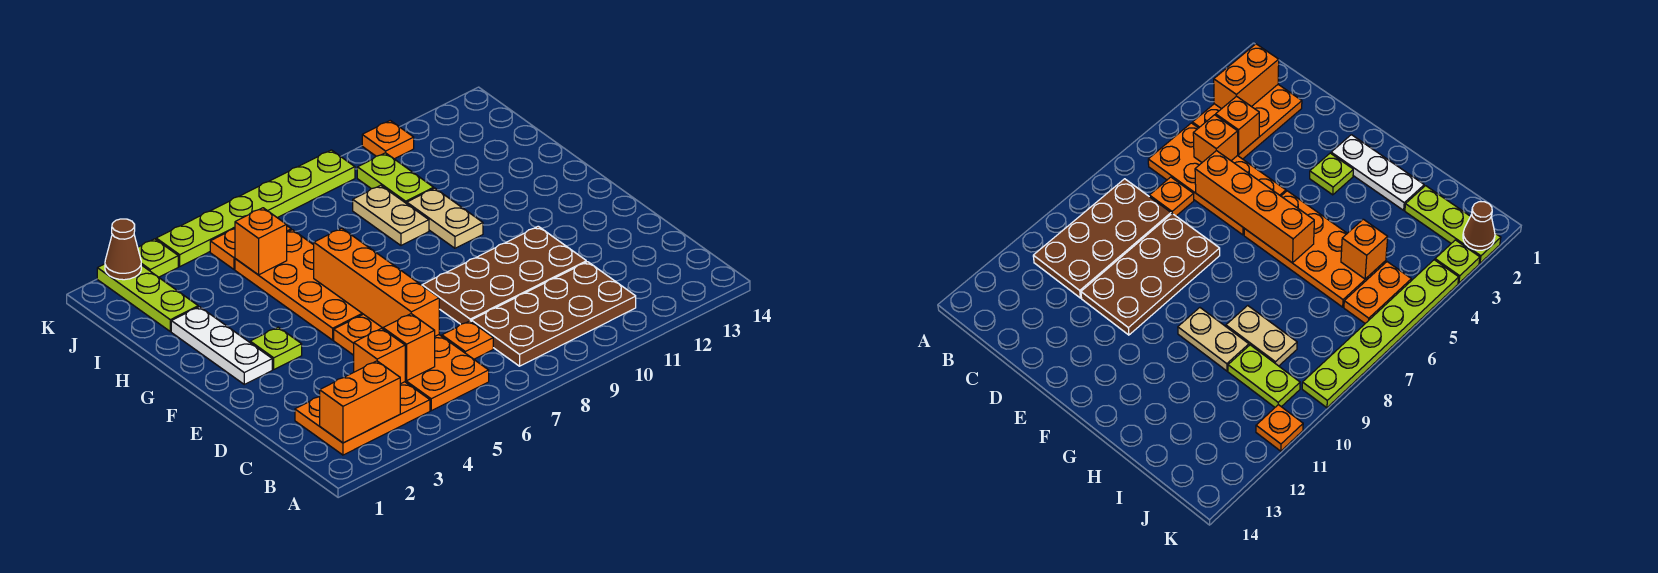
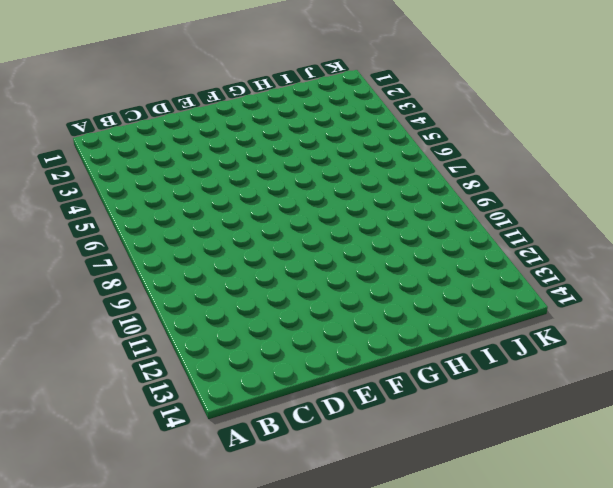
none -> orange plate B2:C4 level 1
none -> orange plate B5:E6 level 1
none -> brown plate B8:C11 level 1

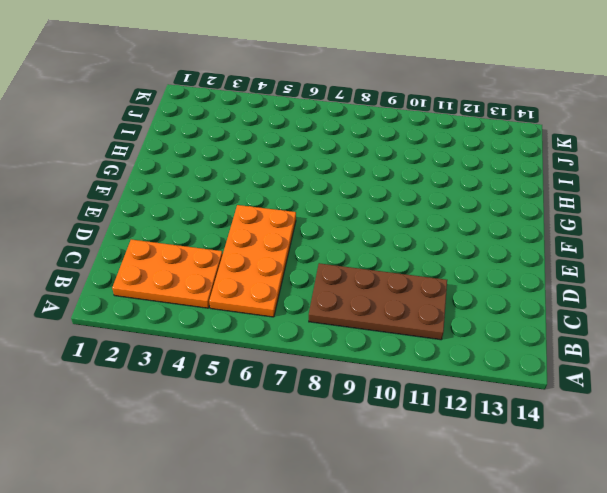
none -> orange plate C7 level 1
none -> brown plate D8:E11 level 1
none -> white plate F2:H2 level 1

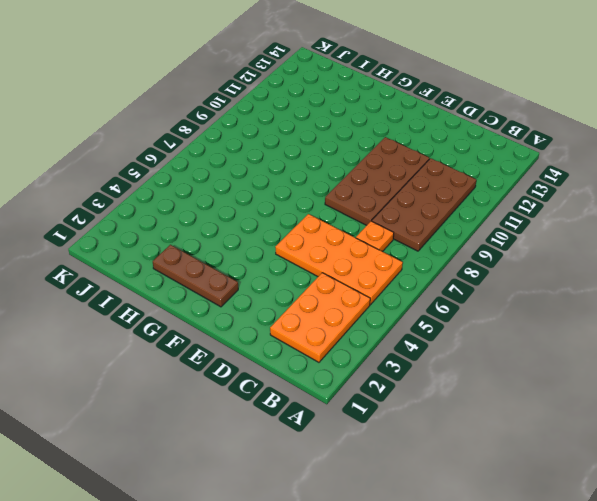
brown plate F2:H2 level 1 -> white plate F2:H2 level 1
none -> lime plate F3 level 1
none -> orange plate F5:I6 level 1
none -> tan plate G10:H10 level 1

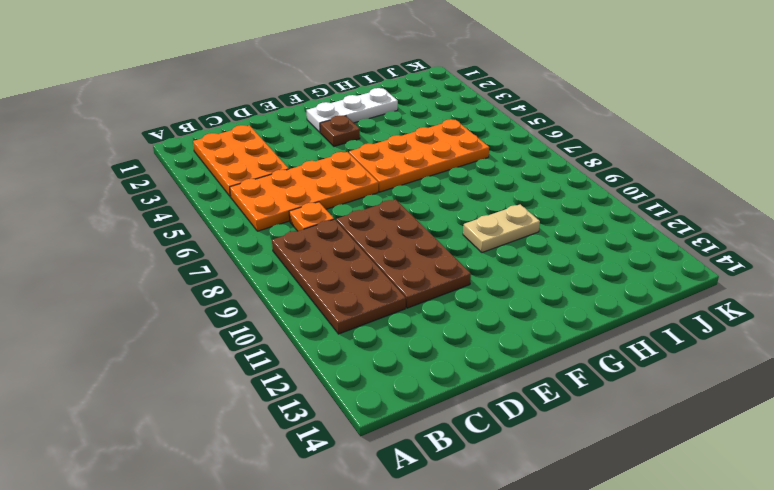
brown plate F3 level 1 -> lime plate F3 level 1
none -> tan plate H9:I9 level 1
none -> lime plate I2:K2 level 1
none -> lime plate I10:J10 level 1

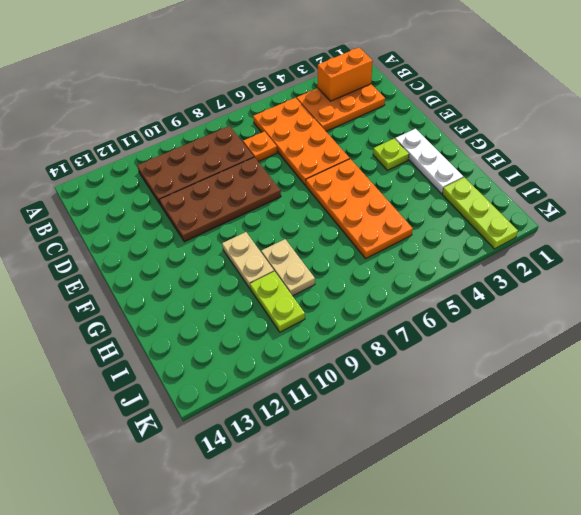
none -> orange plate J5:J6 level 1
none -> lime plate K3 level 1
none -> lime plate K4:K9 level 1

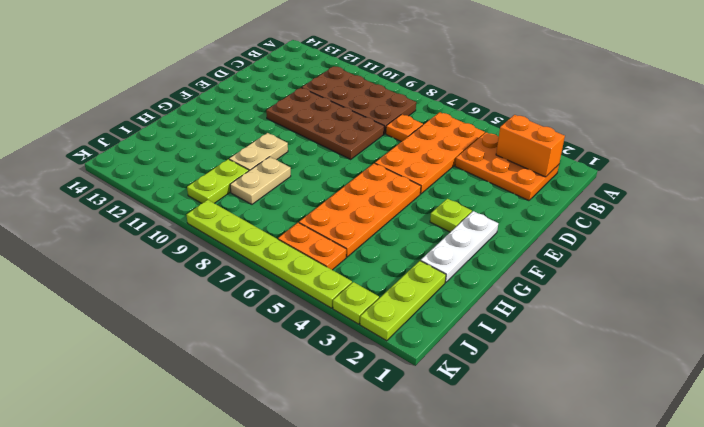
none -> orange plate K11 level 1
none -> orange brick C4 level 2
none -> orange brick C5 level 2

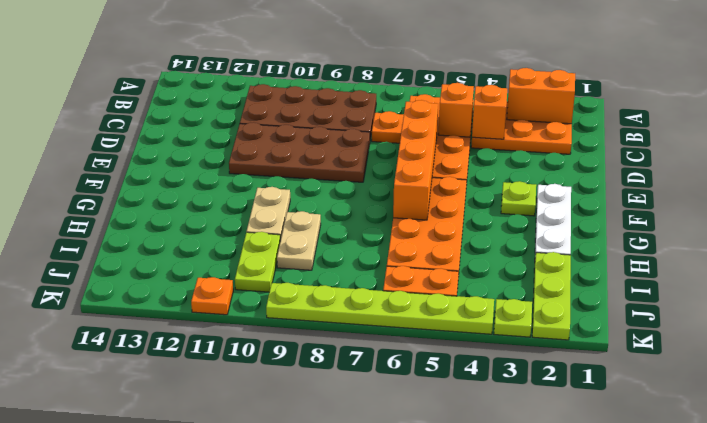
none -> orange brick I5 level 2
none -> brown cone K2 level 2

